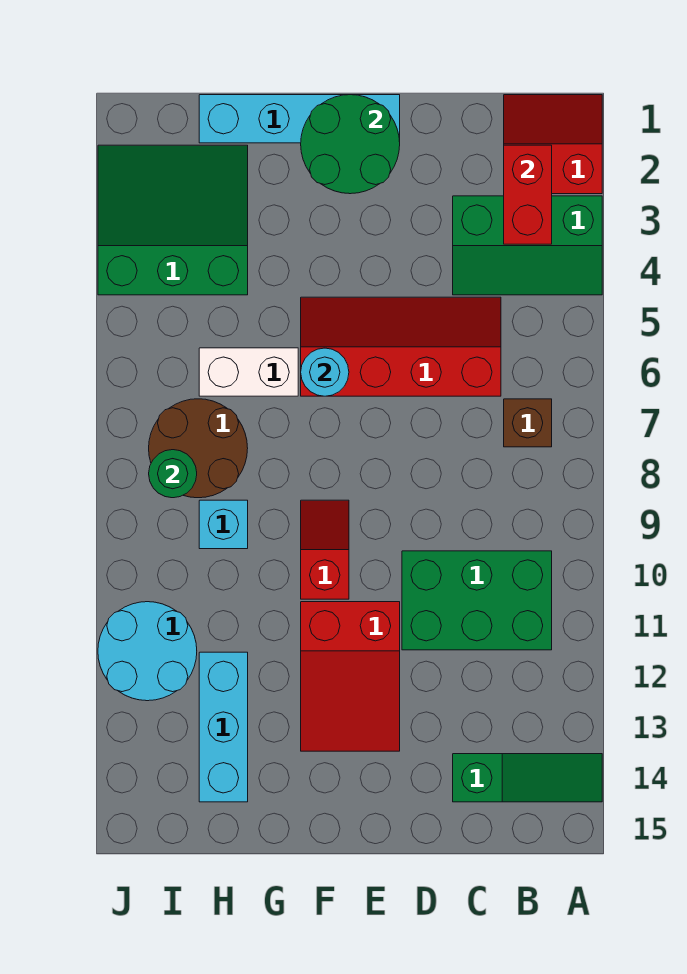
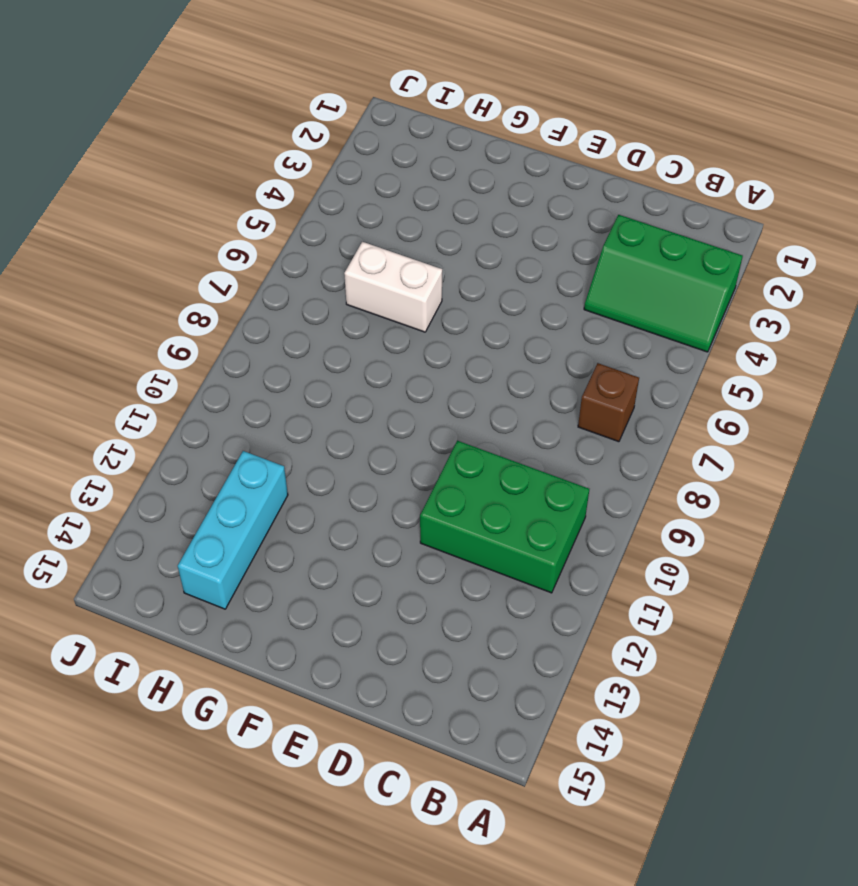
none -> red slope A1:B2 level 1 top 2
none -> green slope A14:C14 level 1 top C
none -> red slope C5:F6 level 1 top 6

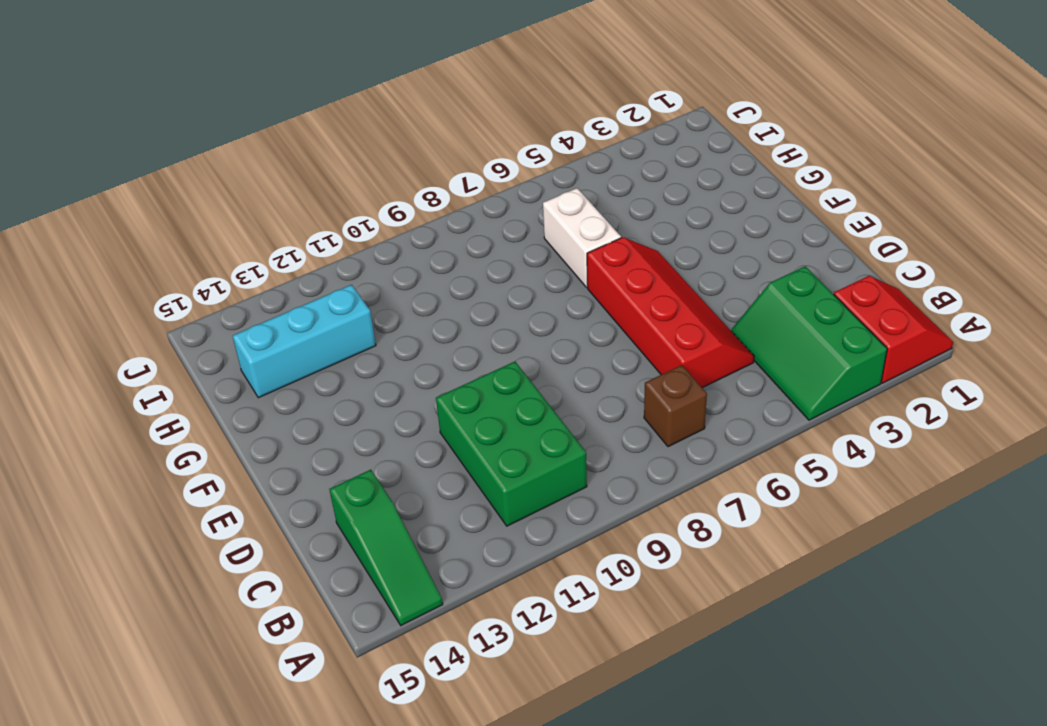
none -> cyan brick E1:H1 level 1
none -> red slope E11:F13 level 1 top 11
none -> red slope F9:F10 level 1 top 10

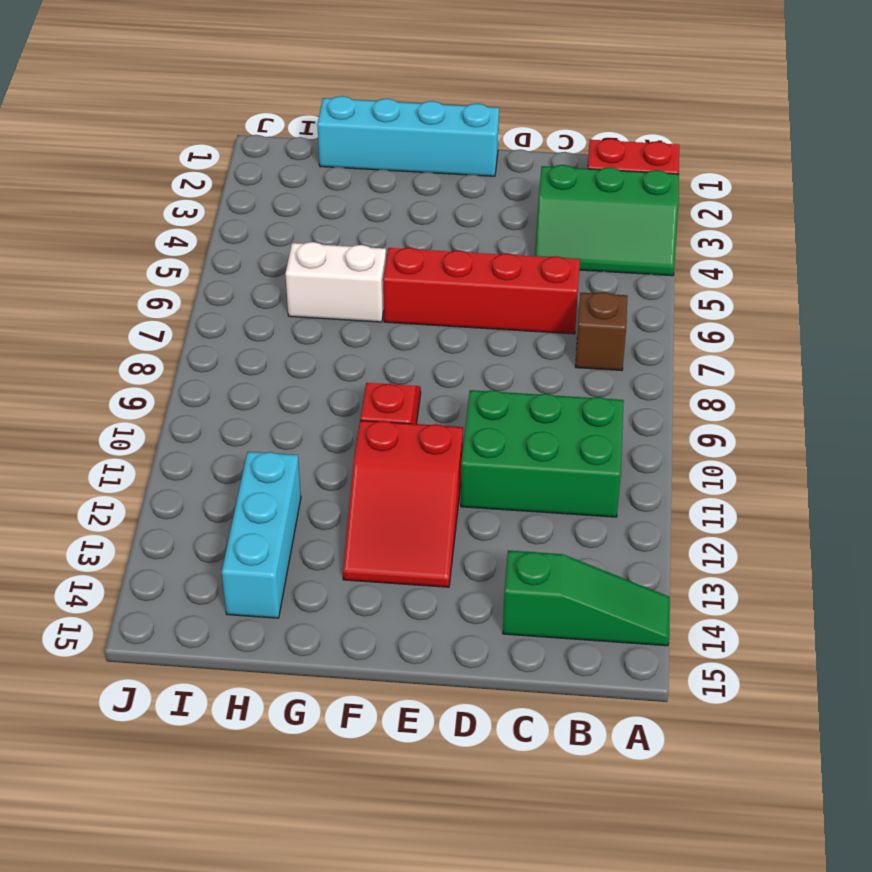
none -> green slope H2:J4 level 1 top 4
none -> brown round brick H7:I8 level 1
none -> cyan brick H9 level 1

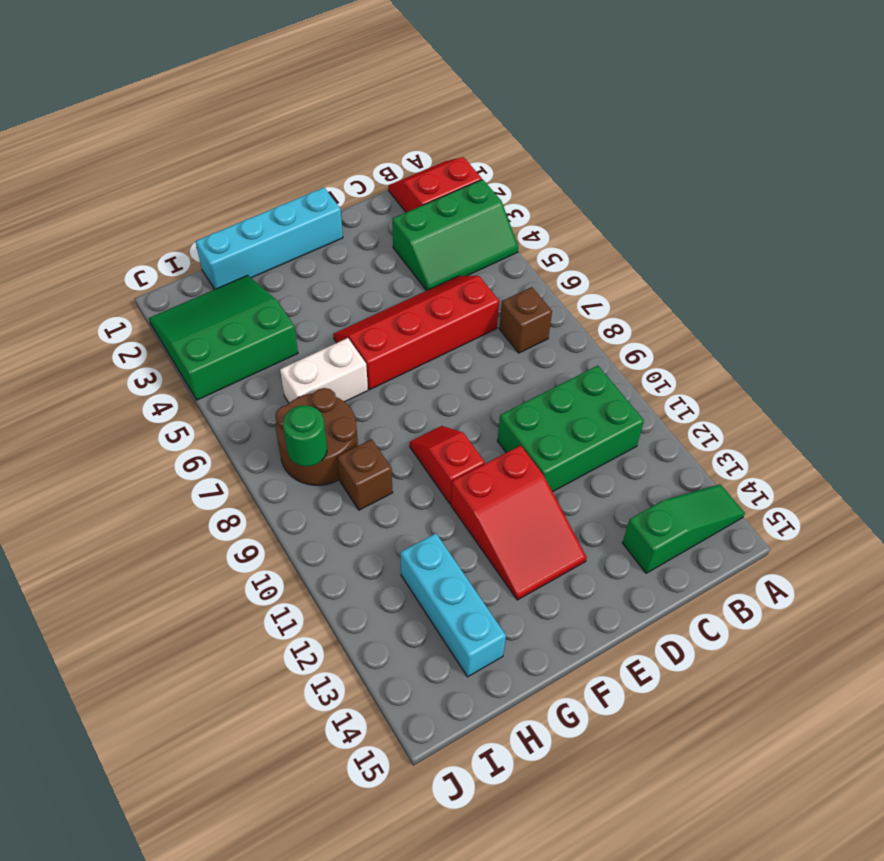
brown brick H9 level 1 -> cyan brick H9 level 1
none -> cyan round brick I11:J12 level 1
none -> red brick B2:B3 level 2
none -> green round brick E1:F2 level 2

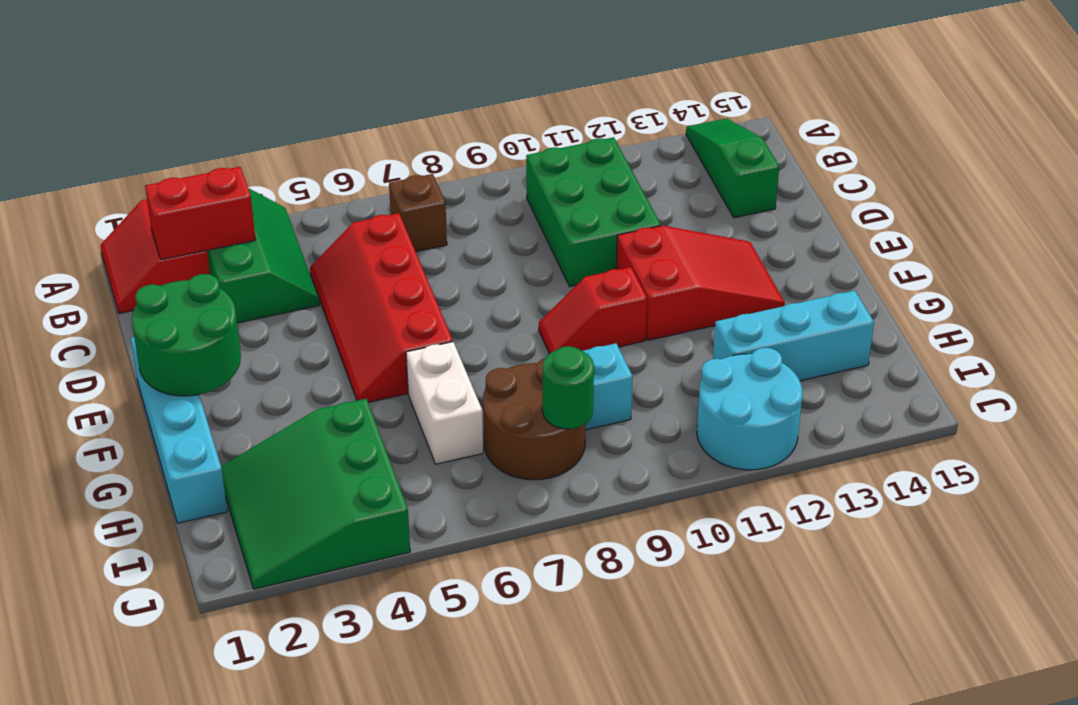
none -> cyan round brick F6 level 2

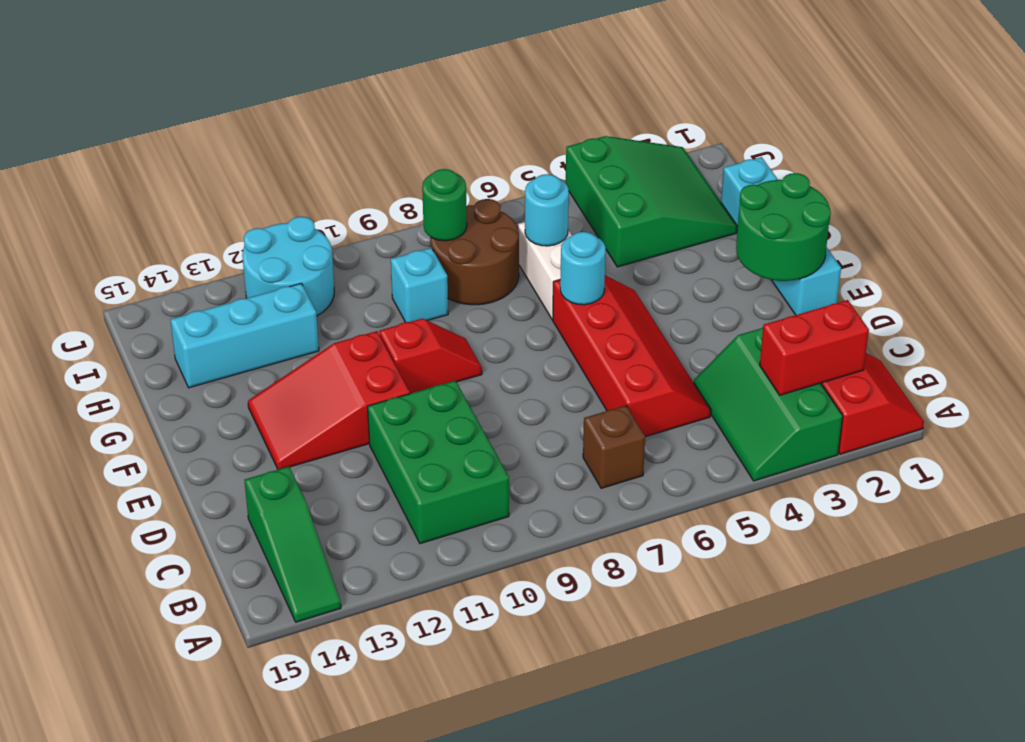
cyan round brick H6 level 2 -> none

